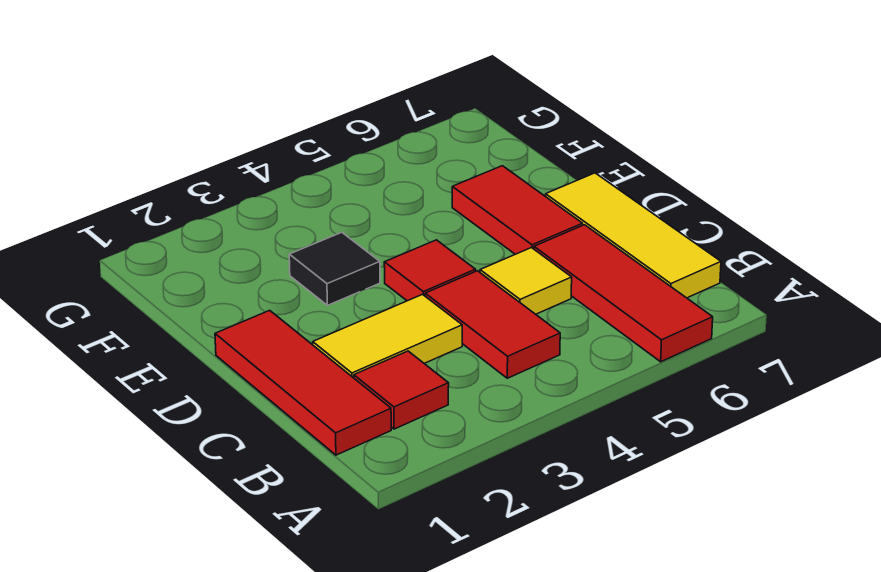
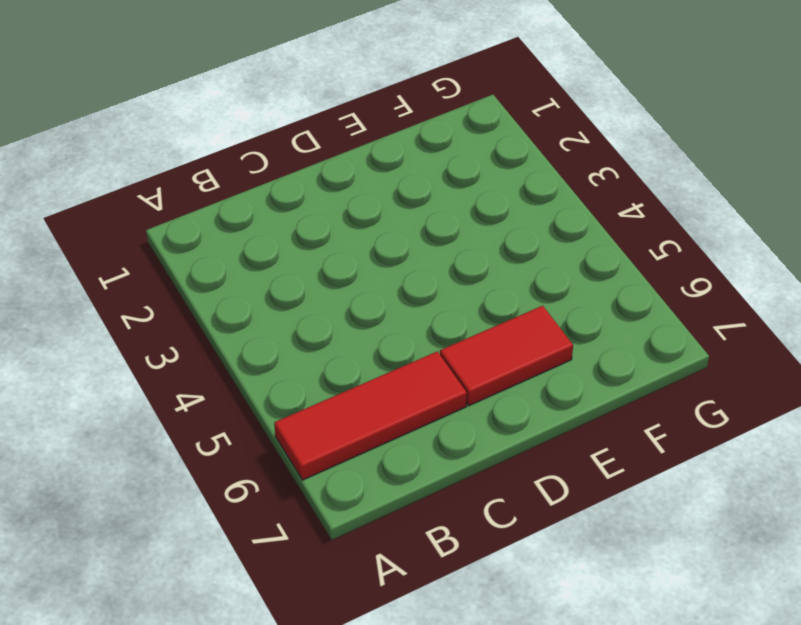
none -> red tile B1:D1 level 1
none -> red tile B2 level 1

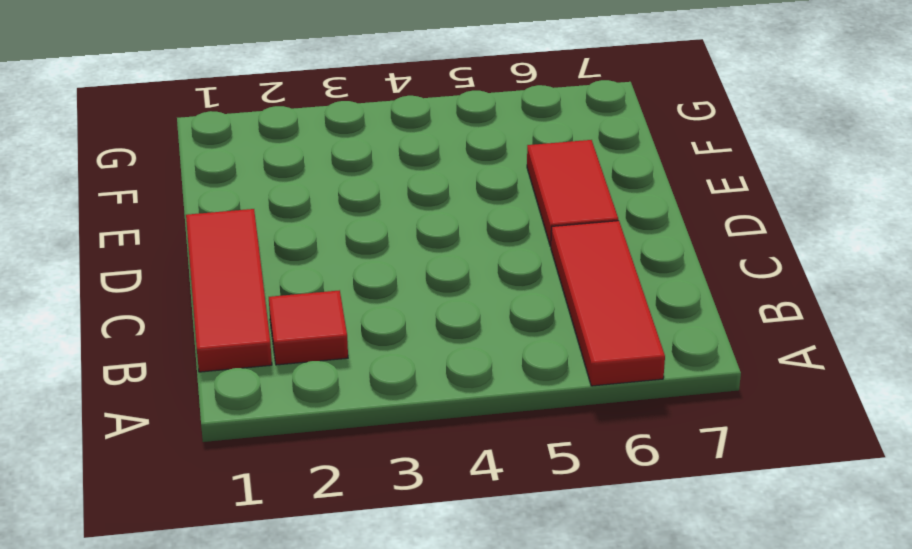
none -> red tile B4:C4 level 1
none -> yellow tile B7:D7 level 1

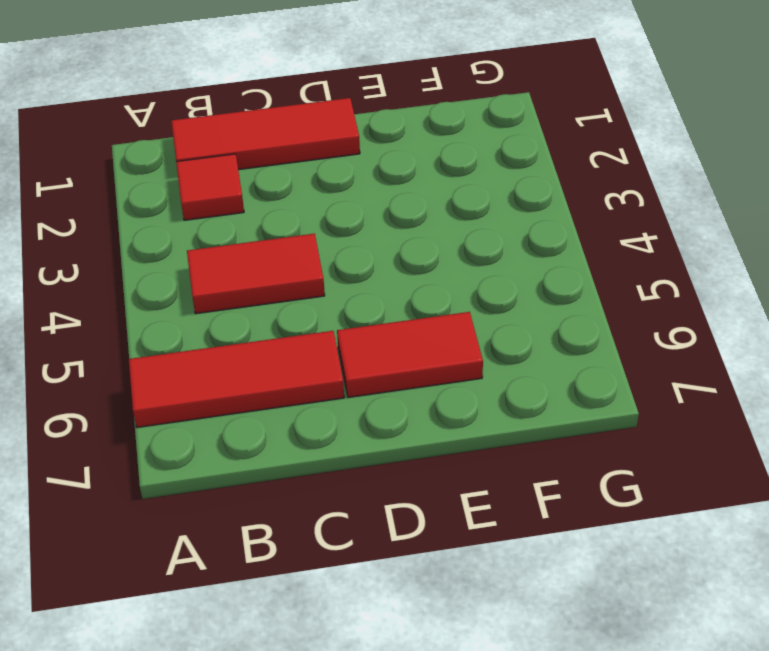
none -> yellow tile B7:D7 level 1
none -> yellow tile C2:C3 level 1

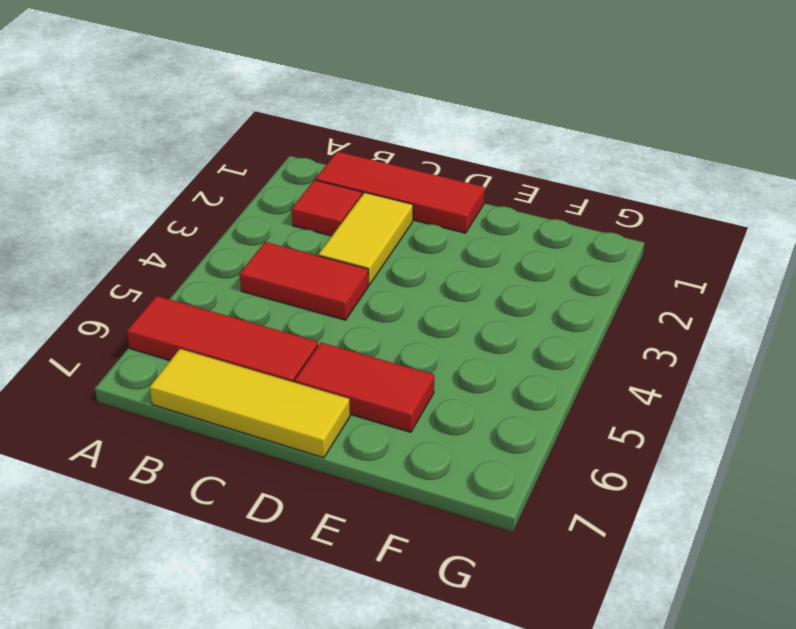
none -> yellow tile C5 level 1
none -> red tile D4 level 1

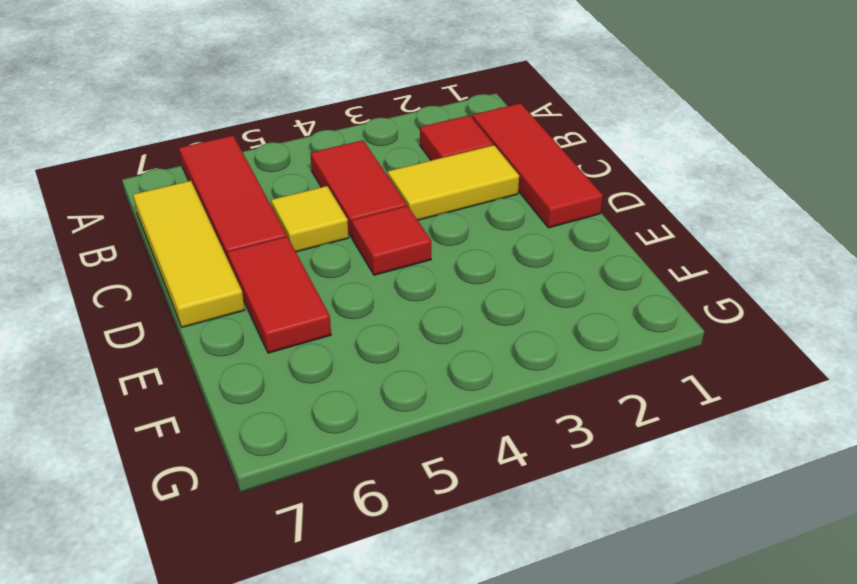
none -> black tile E3 level 1

